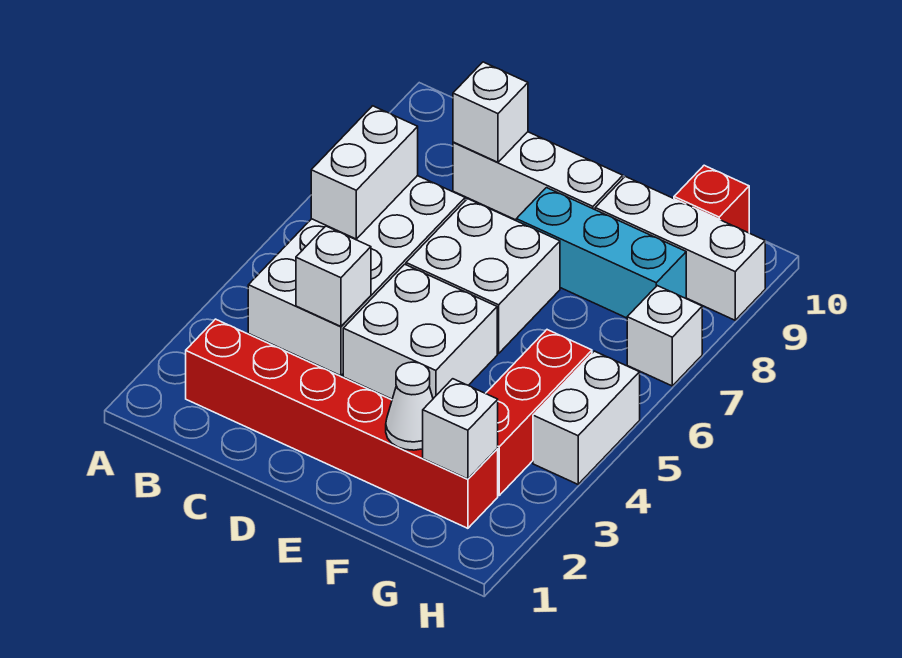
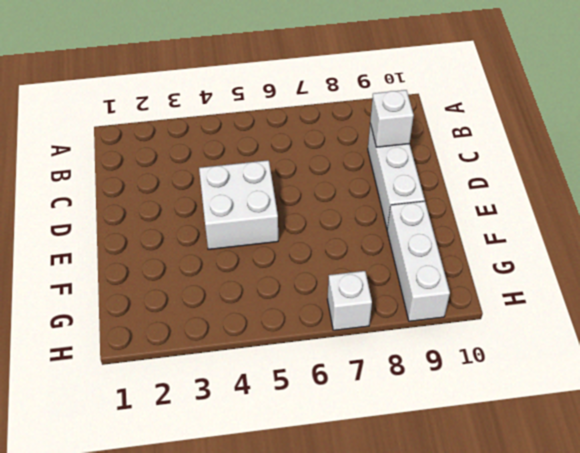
none -> red brick B2:G2 level 1
none -> white brick B4:C7 level 1
none -> white brick D6:E7 level 1

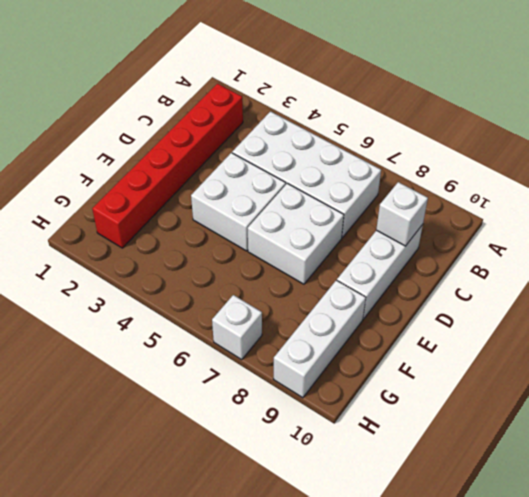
none -> cyan brick E8:G8 level 1
none -> red brick G3:G5 level 1
none -> red brick G10 level 1

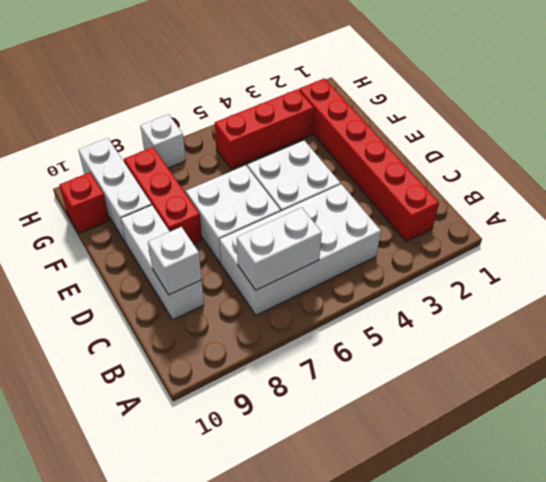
red brick E8:G8 level 1 -> cyan brick E8:G8 level 1
none -> white brick H4:H5 level 1
none -> white brick C4 level 2
none -> white cone F2 level 2

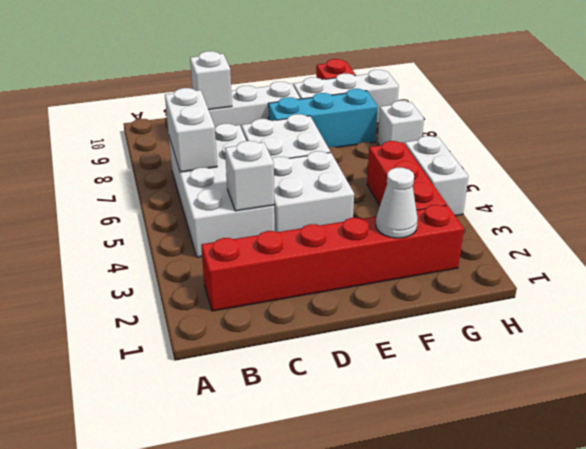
none -> white brick G2 level 2

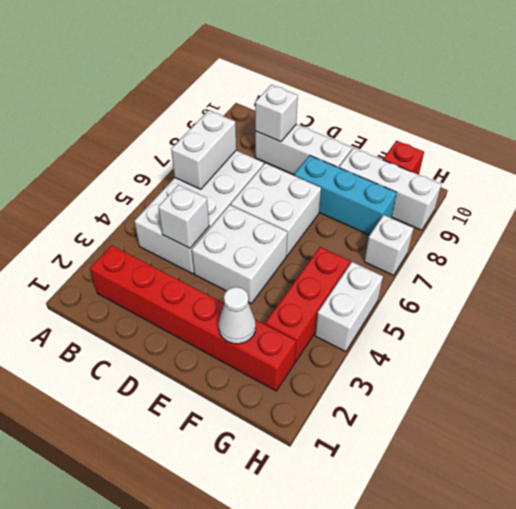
none -> white brick G2 level 2

